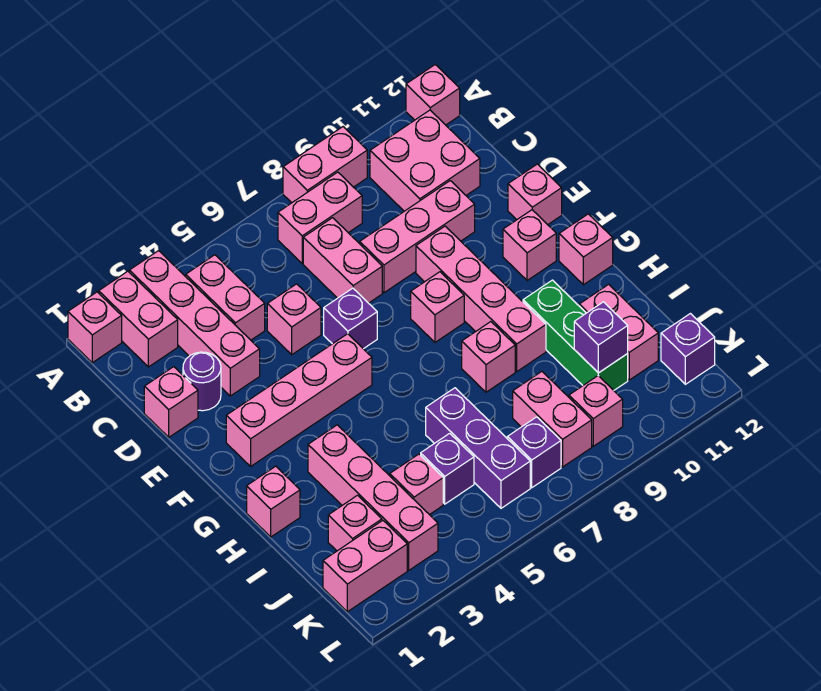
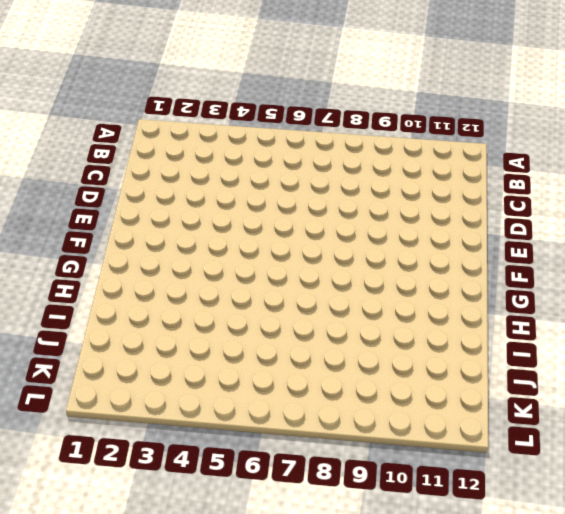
none -> pink brick A1 level 1
none -> pink brick A2:B2 level 1
none -> pink brick A3:D3 level 1
none -> pink brick A8:A9 level 1

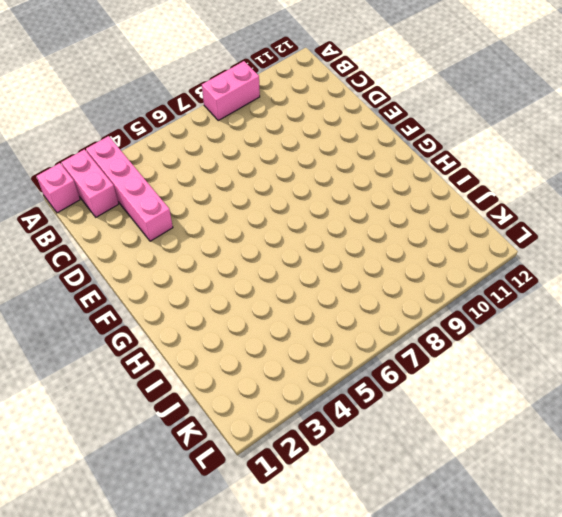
none -> pink brick A12 level 1
none -> pink brick B4:C4 level 1
none -> pink brick B7:B8 level 1
none -> pink brick B10:C11 level 1

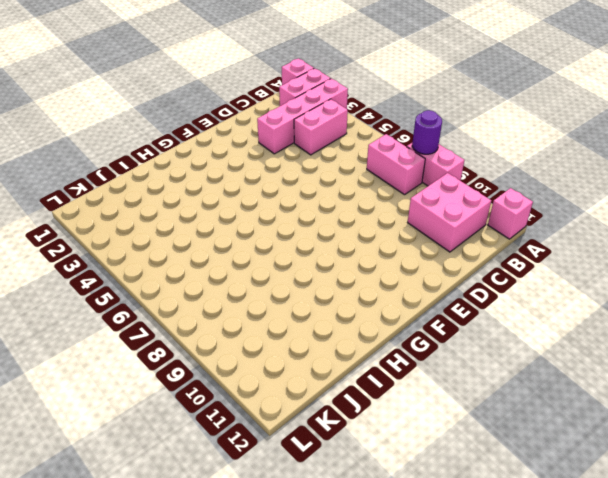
purple round brick A8 level 2 -> purple round brick D2 level 1
none -> pink brick C7:D7 level 1
none -> pink brick D1 level 1
none -> pink brick D5 level 1
none -> pink brick D8:D10 level 1

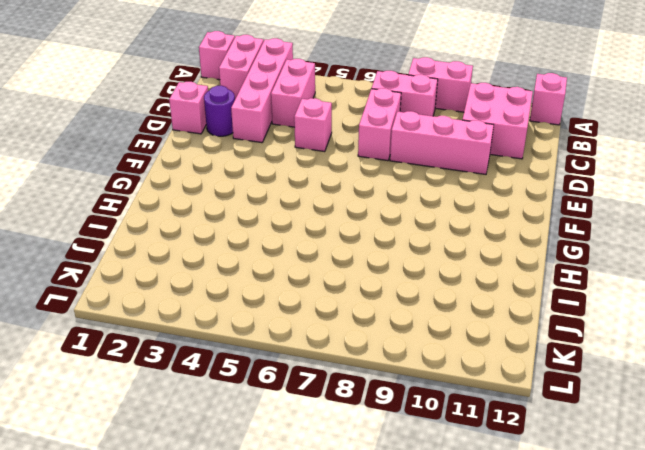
none -> purple brick E6 level 1
none -> pink brick E9:H9 level 1
none -> pink brick E12 level 1
none -> pink brick F2:F5 level 1

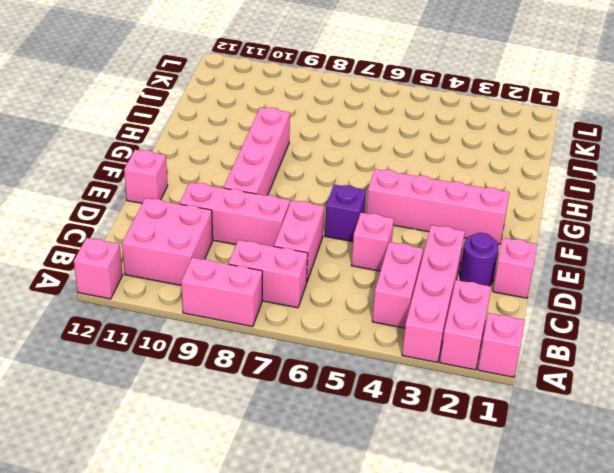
none -> pink brick F8 level 1
none -> pink brick F11 level 1
none -> pink brick G12 level 1
none -> pink brick H1 level 1

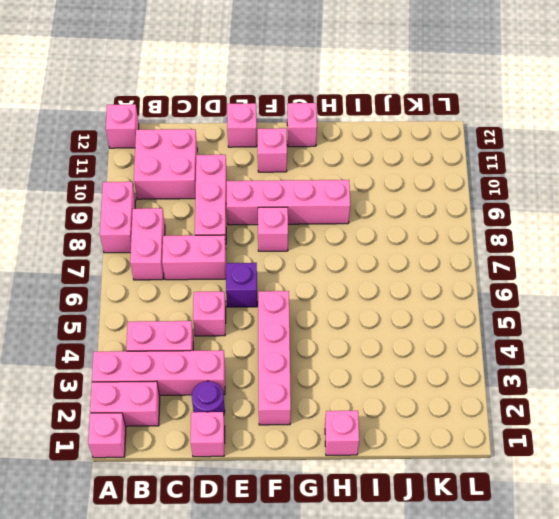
none -> pink brick H3:K3 level 1
none -> pink brick H8 level 1
none -> green brick H10:J10 level 1
none -> purple brick I6:K6 level 1

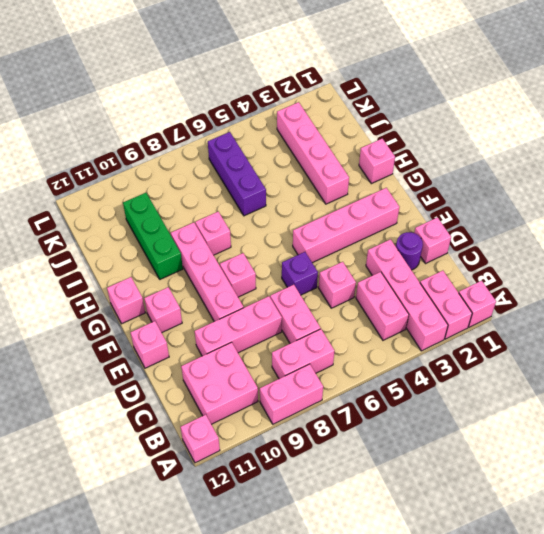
none -> pink brick I11:J11 level 1
none -> pink brick J2 level 1
none -> pink brick J4 level 1
none -> purple brick J5 level 1

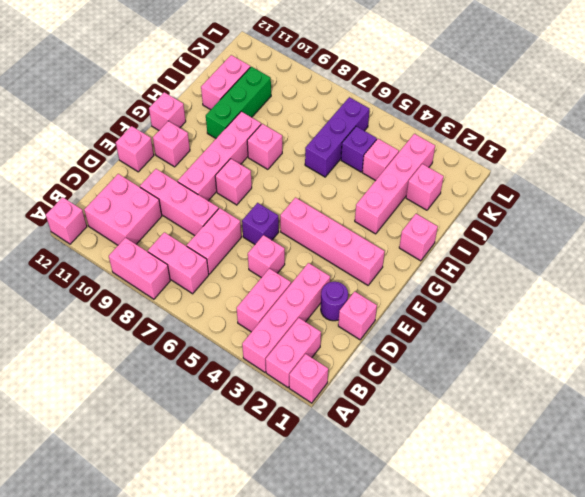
none -> pink brick J8:K8 level 1
none -> pink brick K1:K2 level 1
none -> purple brick K7 level 1
none -> pink brick K9 level 1

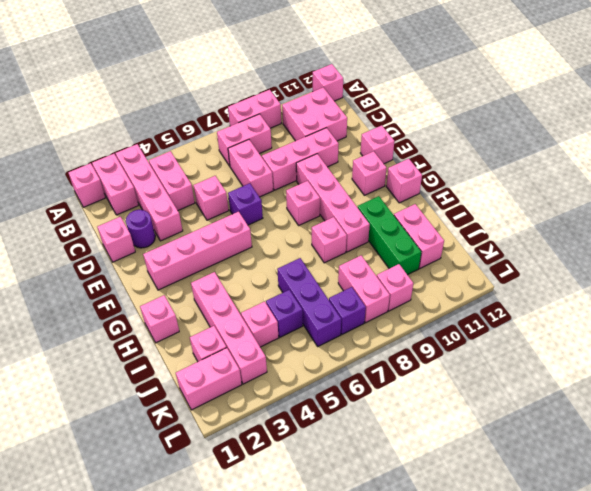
none -> purple brick K12 level 1
none -> purple brick J10 level 2

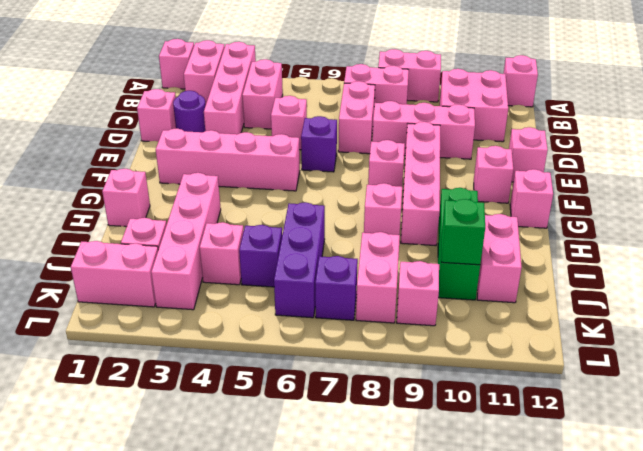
green brick J10 level 2 -> purple brick J10 level 2
none -> purple brick K12 level 1

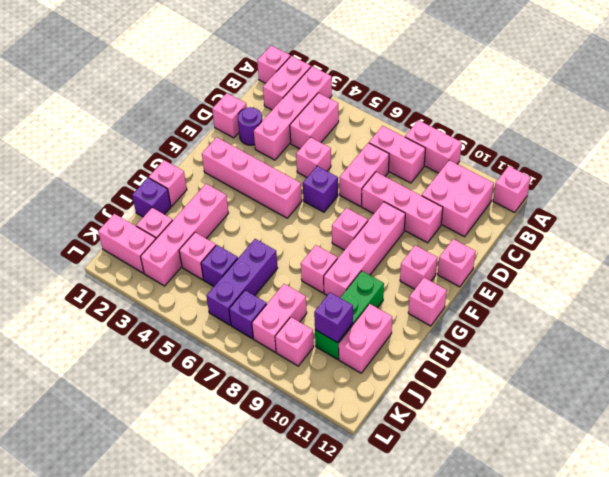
purple brick I1 level 1 -> purple brick K12 level 1

